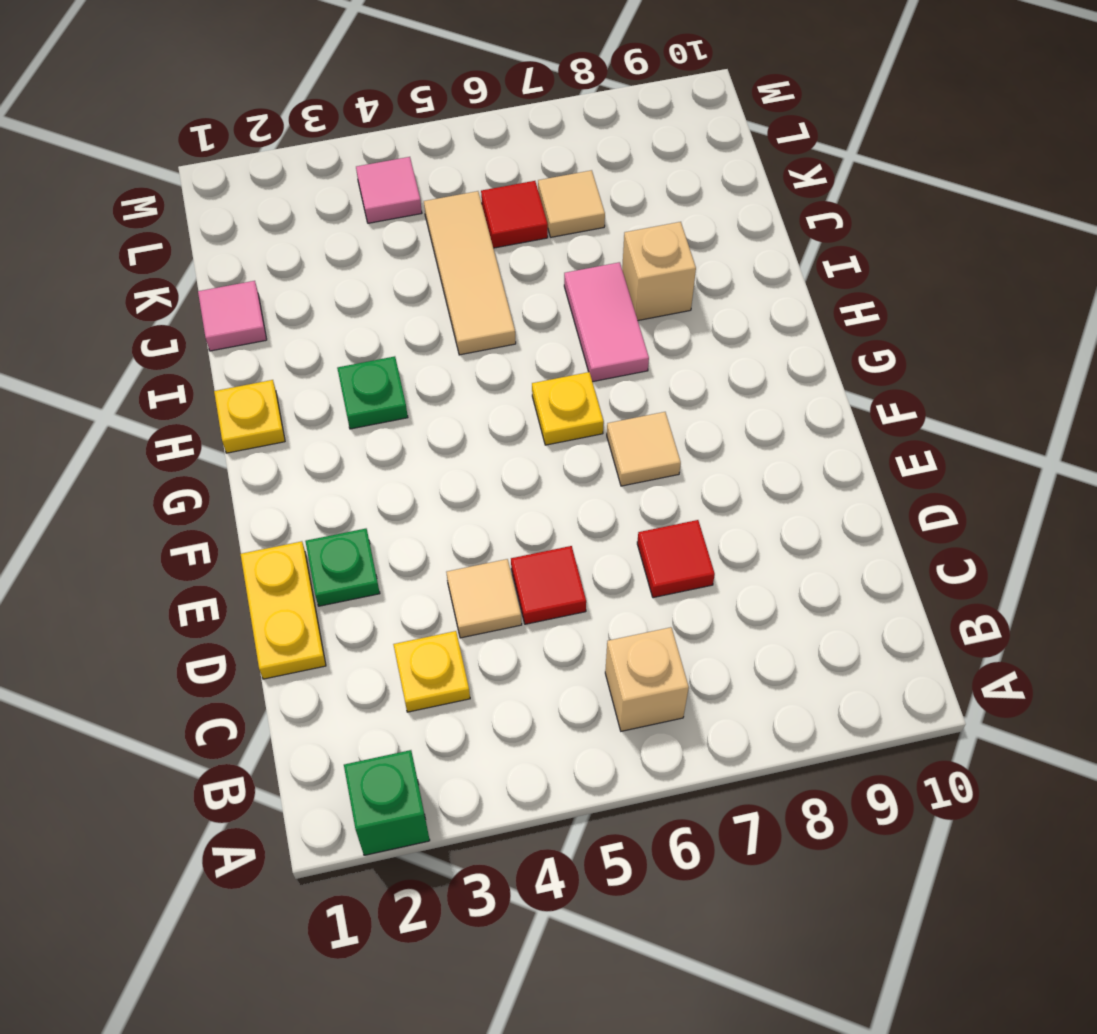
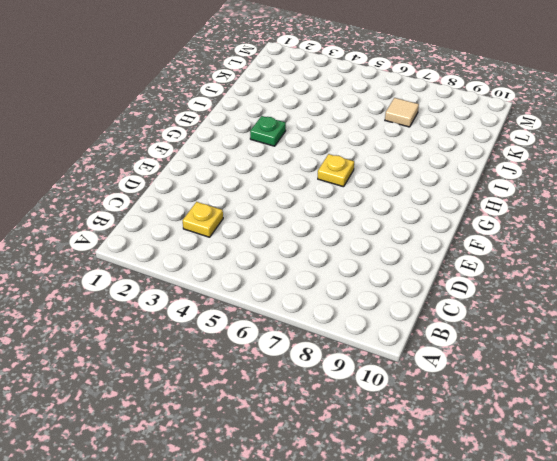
none -> green brick A2 level 1
none -> tan brick B6 level 1
none -> yellow plate D1:E1 level 1

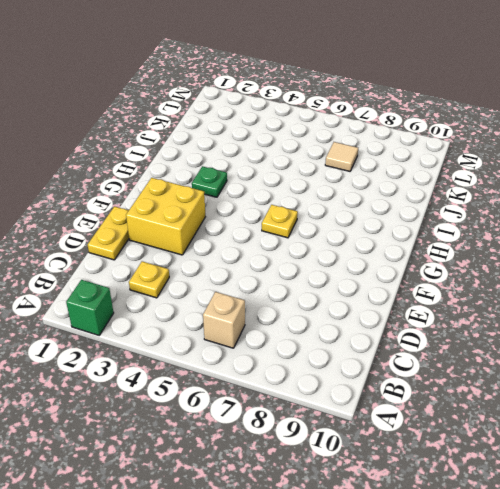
yellow brick E2:F3 level 1 -> green plate E2 level 1
none -> tan tile D4 level 1
none -> red tile D5 level 1
none -> red tile D7 level 1

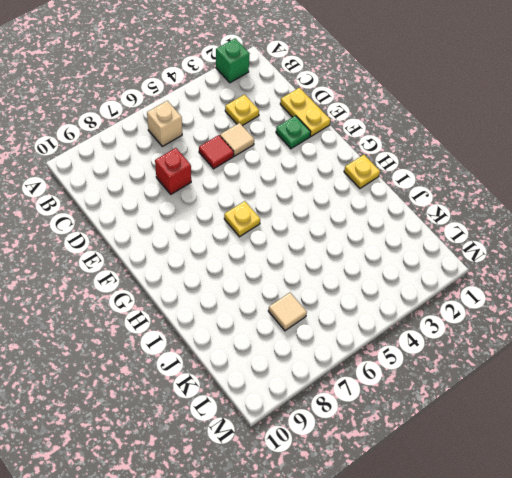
red brick D7 level 1 -> red tile D7 level 1
none -> tan tile F7 level 1
none -> green plate H3 level 1
none -> pink tile H7:I7 level 1

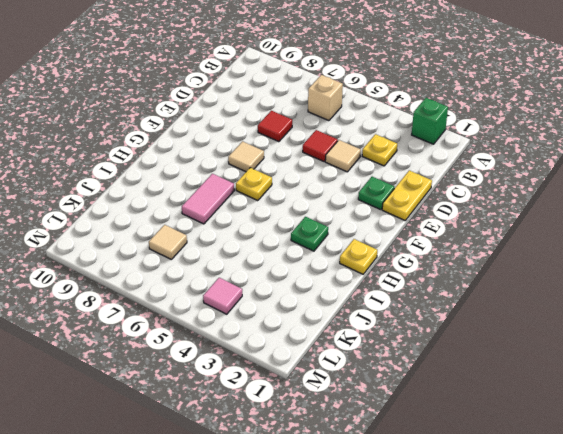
none -> tan tile I5:K5 level 1
none -> tan brick I8 level 1
none -> pink tile J1 level 1

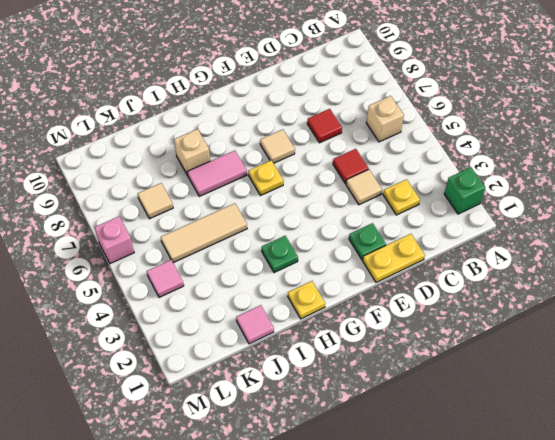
pink brick M6 level 1 -> none
none -> red tile K6 level 1

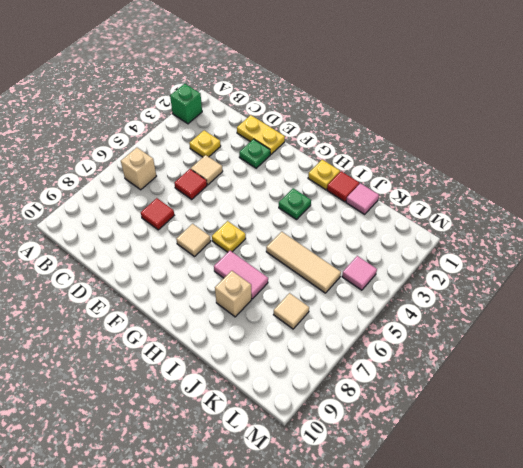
red tile I1 level 1 -> red tile K6 level 1

